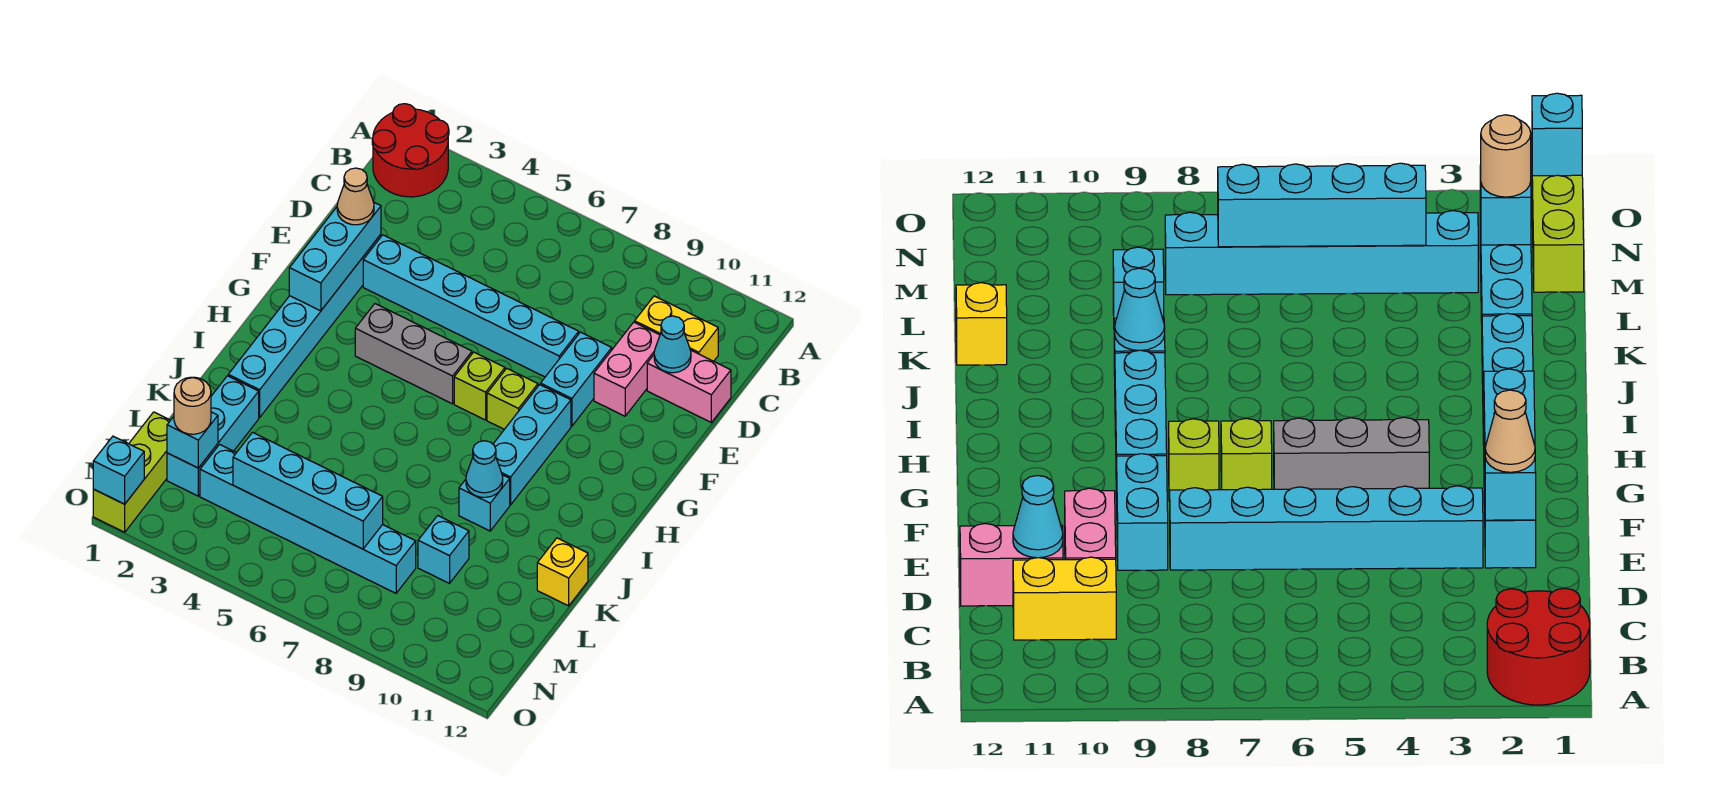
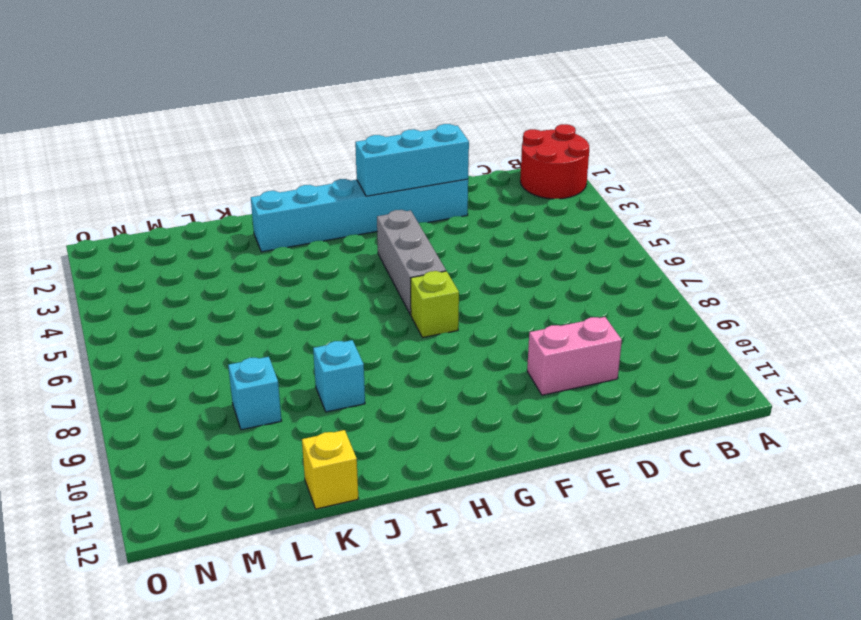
none -> yellow brick C10:C11 level 1
none -> pink brick D11:D12 level 1
none -> cyan brick E3:E8 level 1

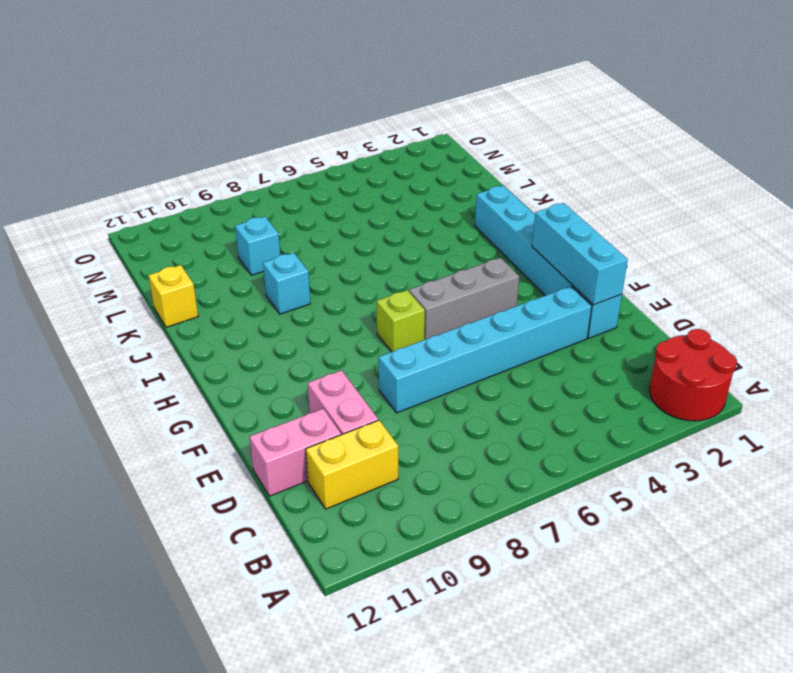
none -> cyan brick E9:F9 level 1
none -> lime brick G8 level 1
none -> cyan brick G9:I9 level 1

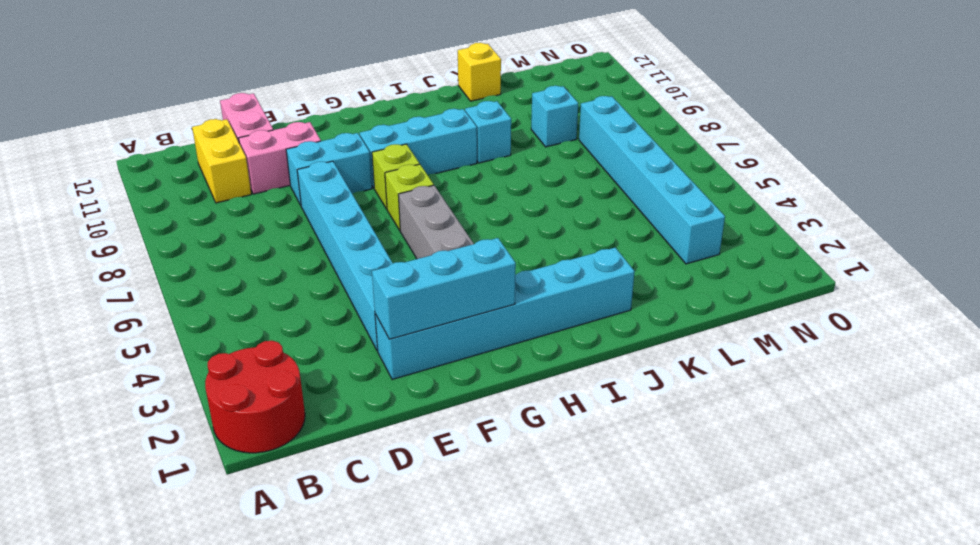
none -> cyan brick K2:M2 level 1
none -> lime brick M1:O1 level 1
none -> cyan cone D11 level 2

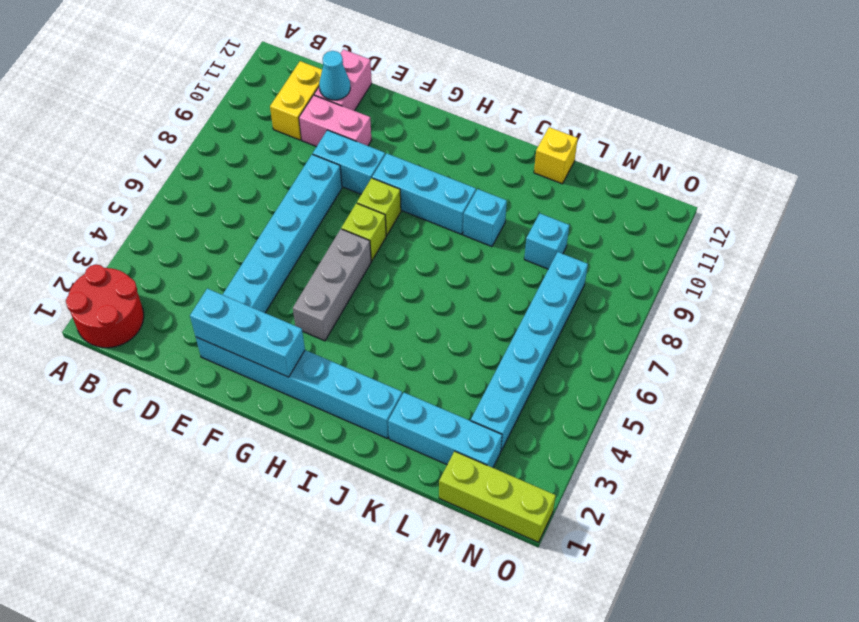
none -> cyan cone J9 level 2
none -> cyan brick M2 level 2
none -> cyan brick M4:M7 level 2

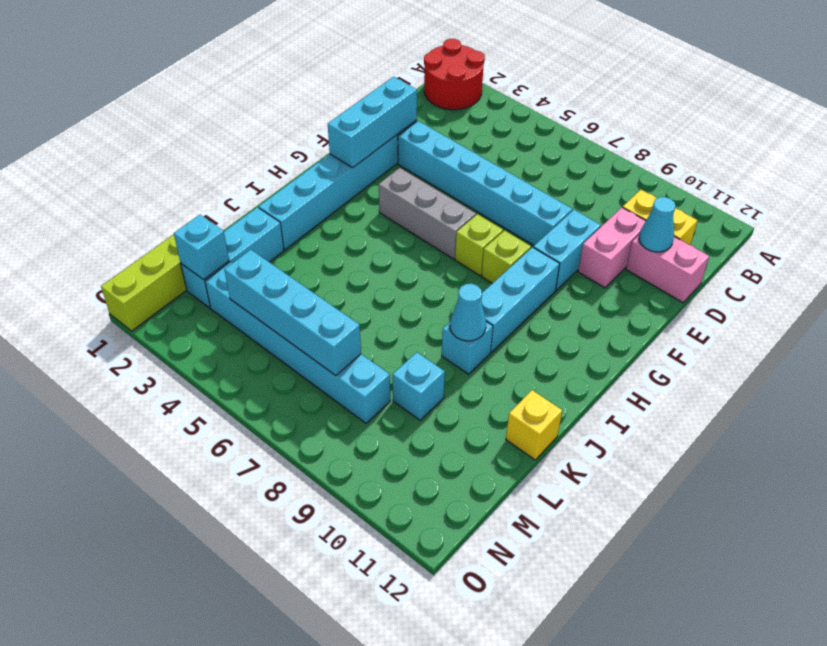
none -> cyan brick O1 level 2
none -> tan cone E2 level 3
none -> tan round brick M2 level 3

